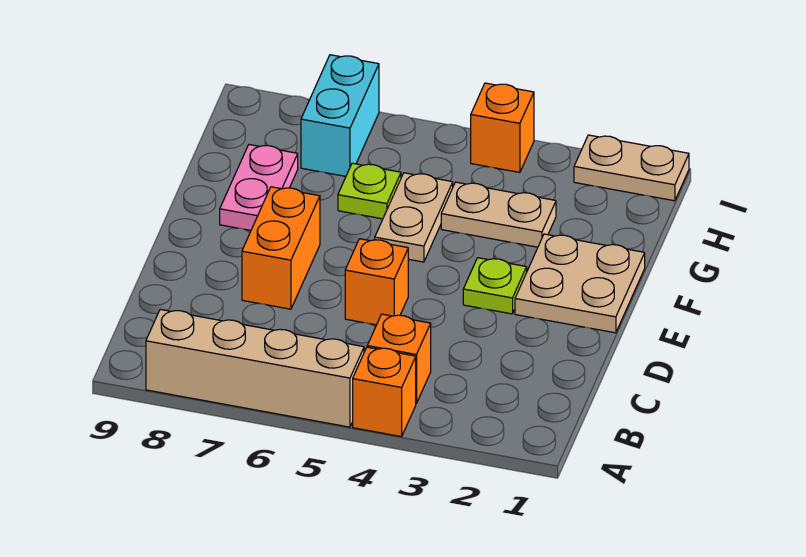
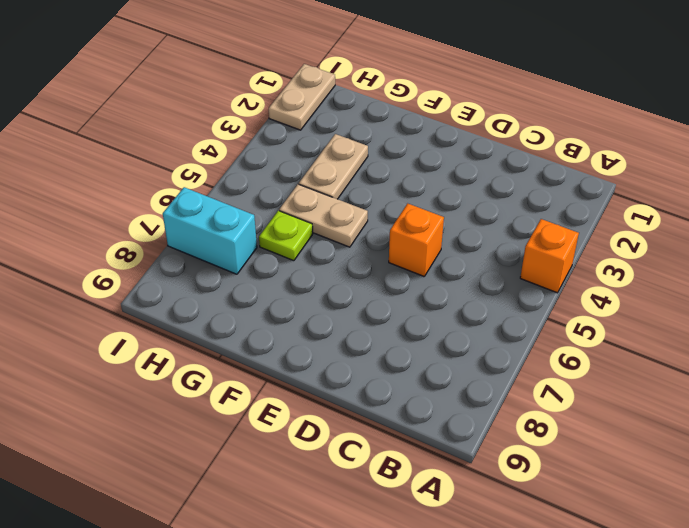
none -> tan brick A5:A8 level 1
none -> orange brick B4 level 1
none -> orange brick D7:E7 level 1

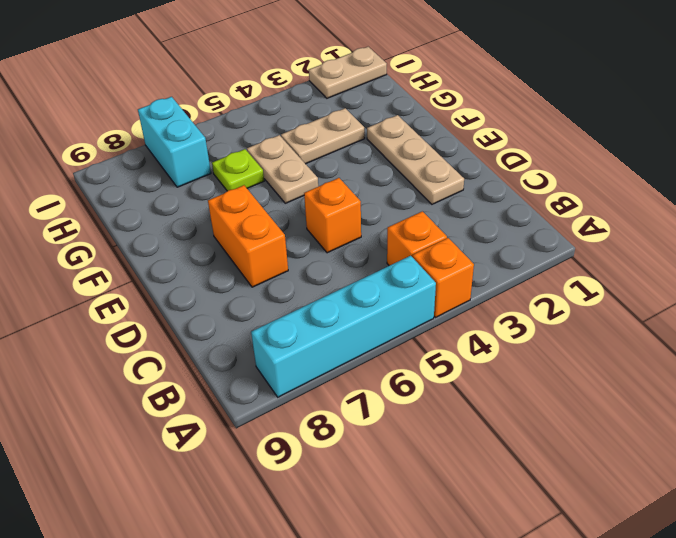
cyan brick A5:A8 level 1 -> tan brick A5:A8 level 1
tan plate D2:F2 level 1 -> tan plate E1:F2 level 1
none -> lime plate E3 level 1
none -> pink plate F8:G8 level 1
none -> orange brick I4 level 1

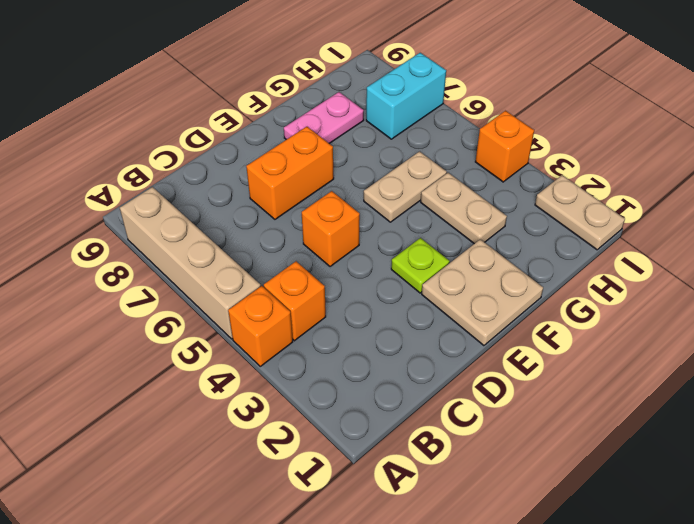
none -> lime plate G6 level 1

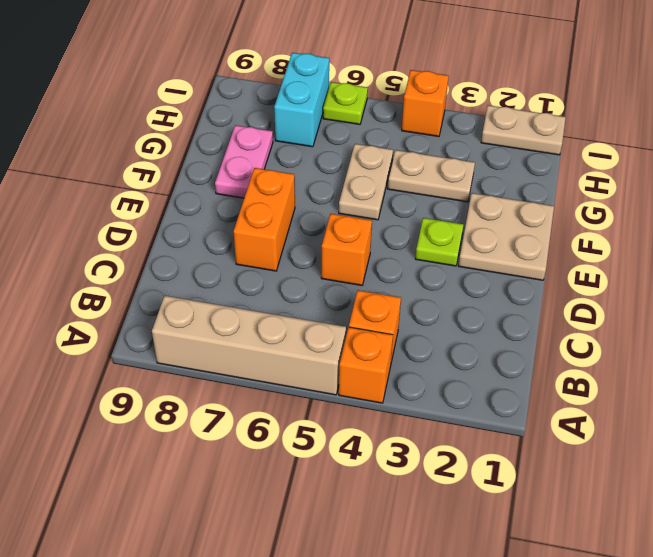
lime plate I6 level 1 -> lime plate G6 level 1

